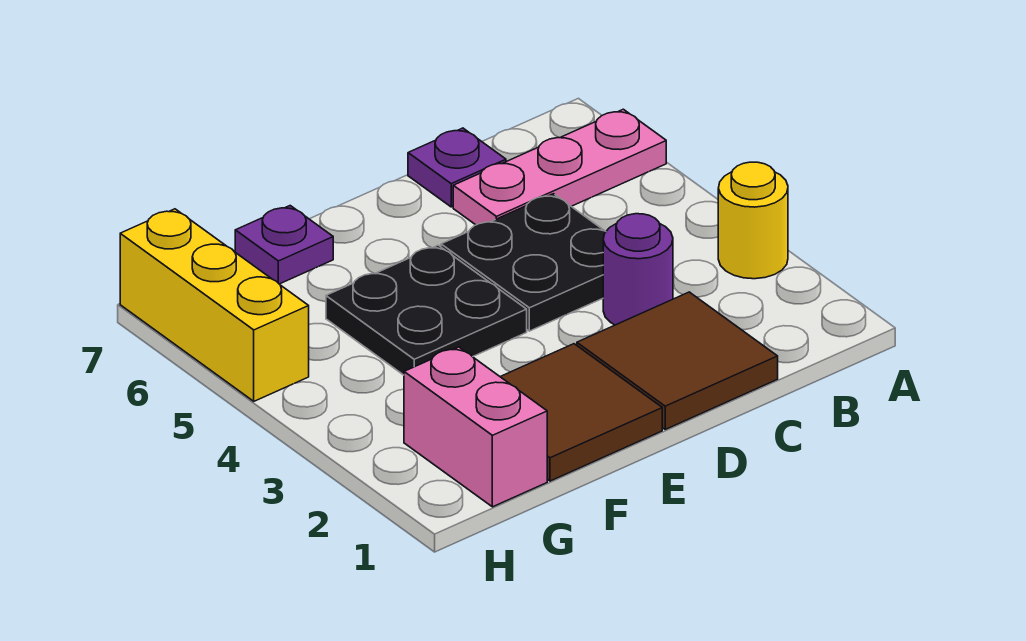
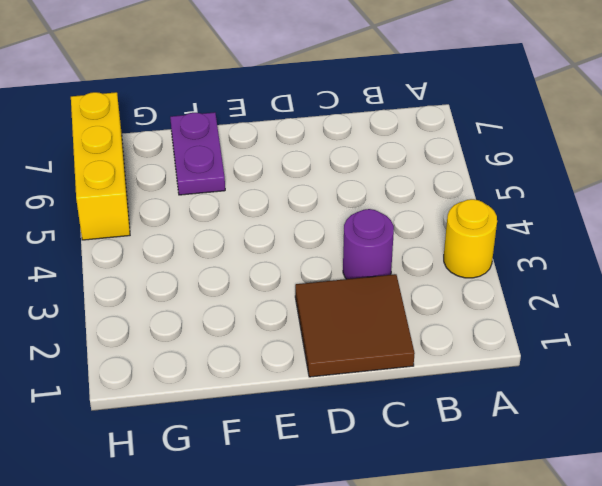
purple plate F6:F7 level 1 -> purple plate F7 level 1
none -> pink plate A6:C6 level 1
none -> black plate C4:D5 level 1

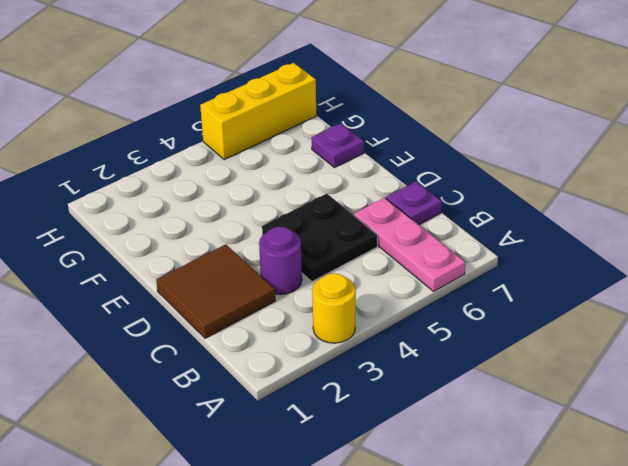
none -> brown tile E1:F2 level 1
none -> black plate E4:F5 level 1

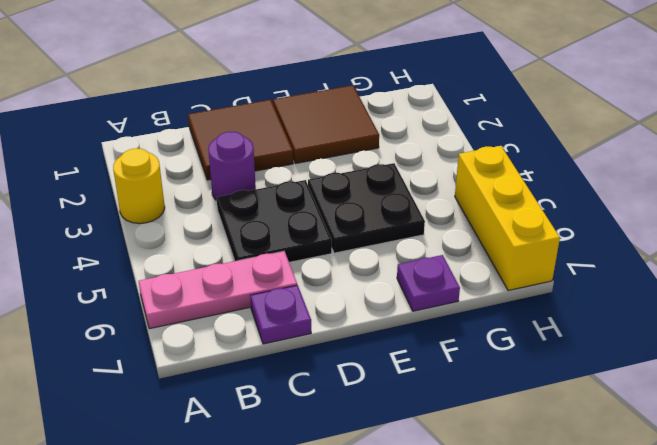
none -> pink brick G1:G2 level 1

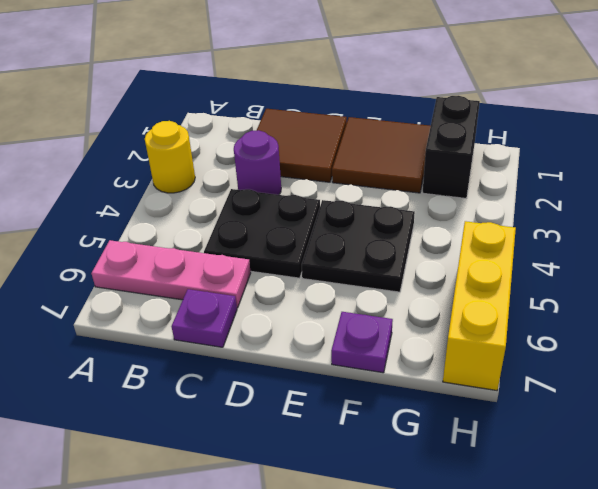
black brick G1:G2 level 1 -> pink brick G1:G2 level 1

